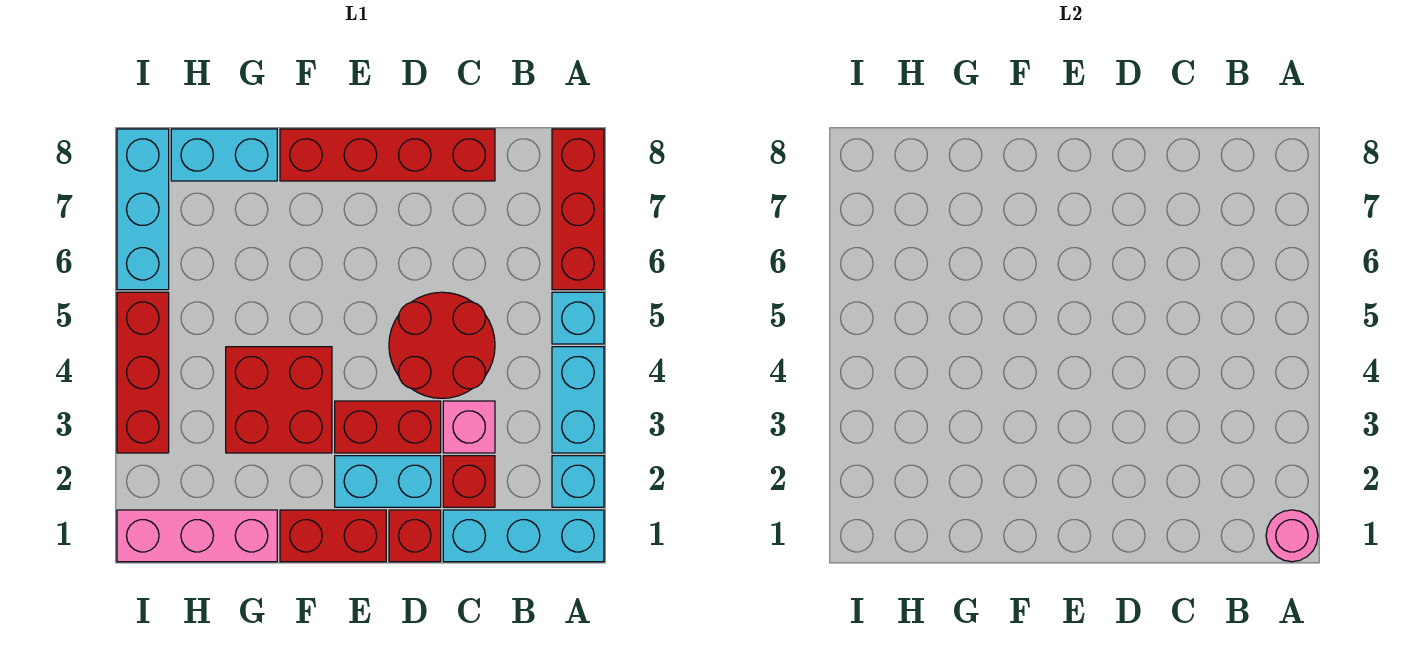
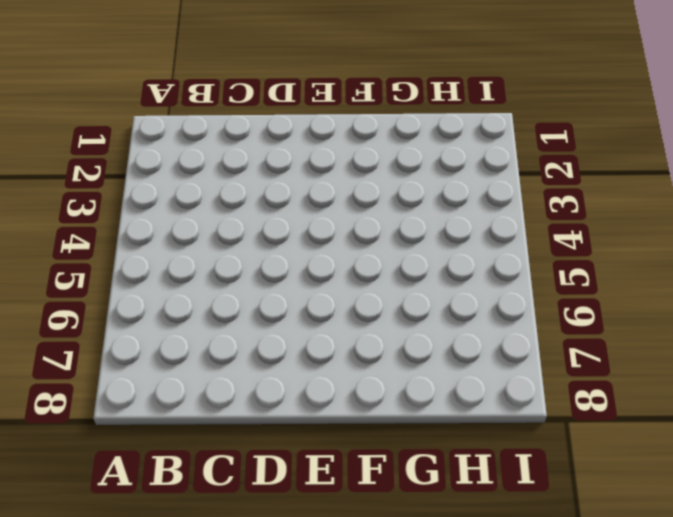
none -> cyan brick A1:C1 level 1
none -> cyan brick A2 level 1
none -> cyan brick A3:A4 level 1

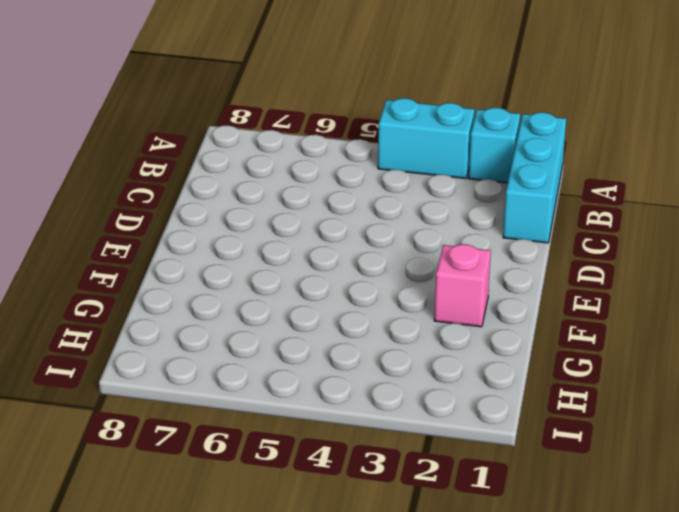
pink brick F2 level 1 -> pink brick C3 level 1
none -> cyan brick A5 level 1
none -> red brick A6:A8 level 1
none -> red brick C2 level 1

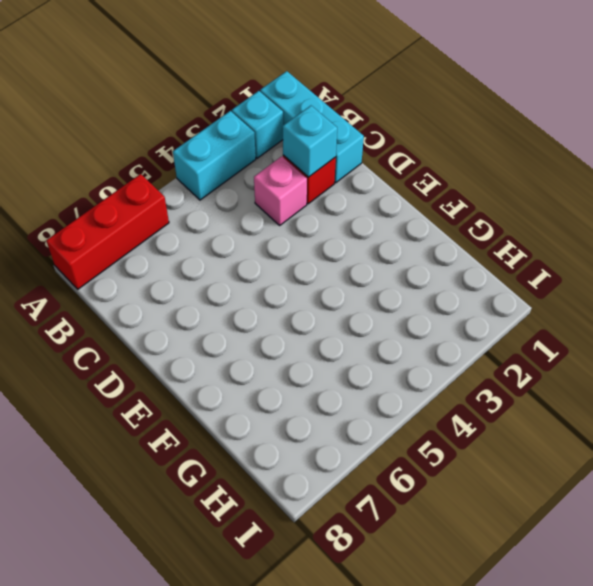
cyan brick C2 level 2 -> cyan brick A5 level 1
none -> red round brick C4:D5 level 1
none -> red brick C8:F8 level 1
none -> red brick D1 level 1

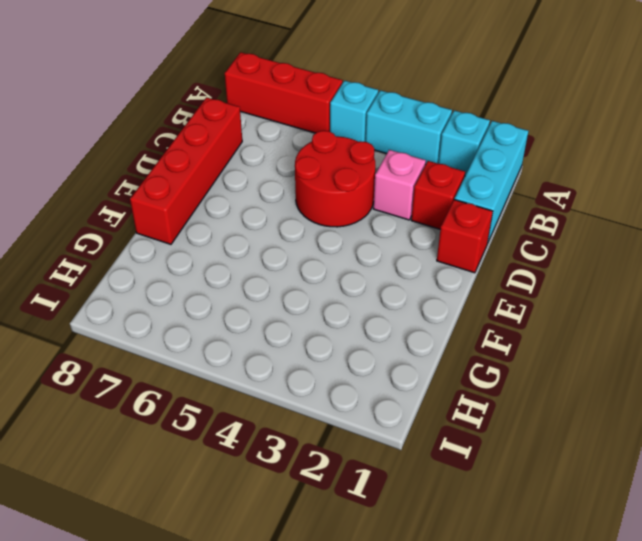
none -> cyan brick D2:E2 level 1
none -> red brick D3:E3 level 1
none -> red brick E1:F1 level 1

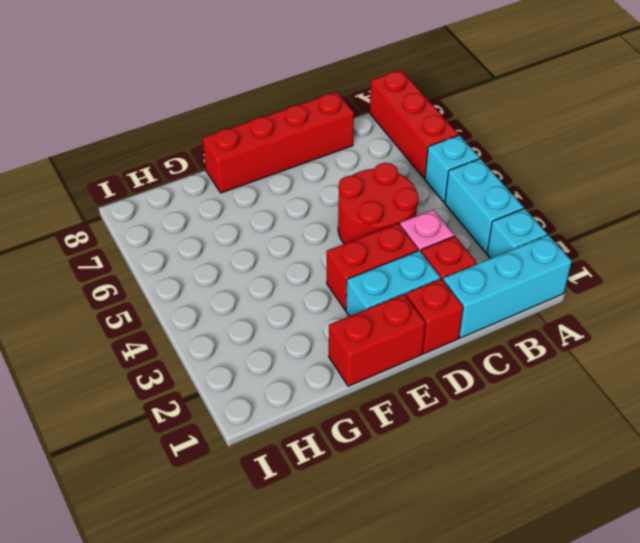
none -> red brick F3:G4 level 1
none -> pink brick G1:I1 level 1
none -> cyan brick G8:H8 level 1

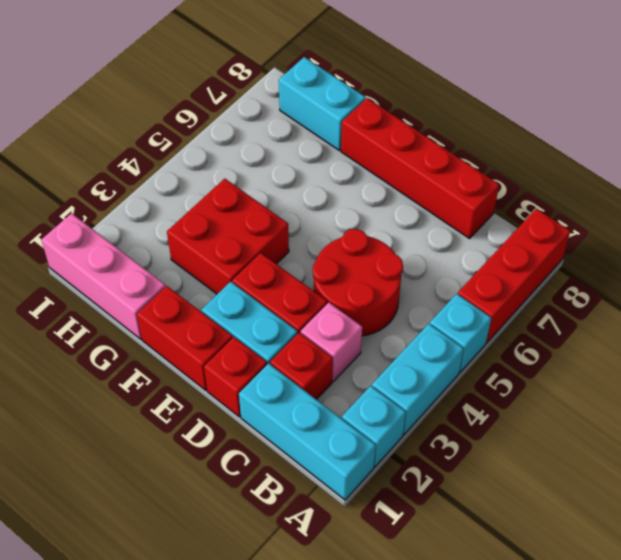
none -> red brick I3:I5 level 1
none -> cyan brick I6:I8 level 1
none -> pink round brick A1 level 2

